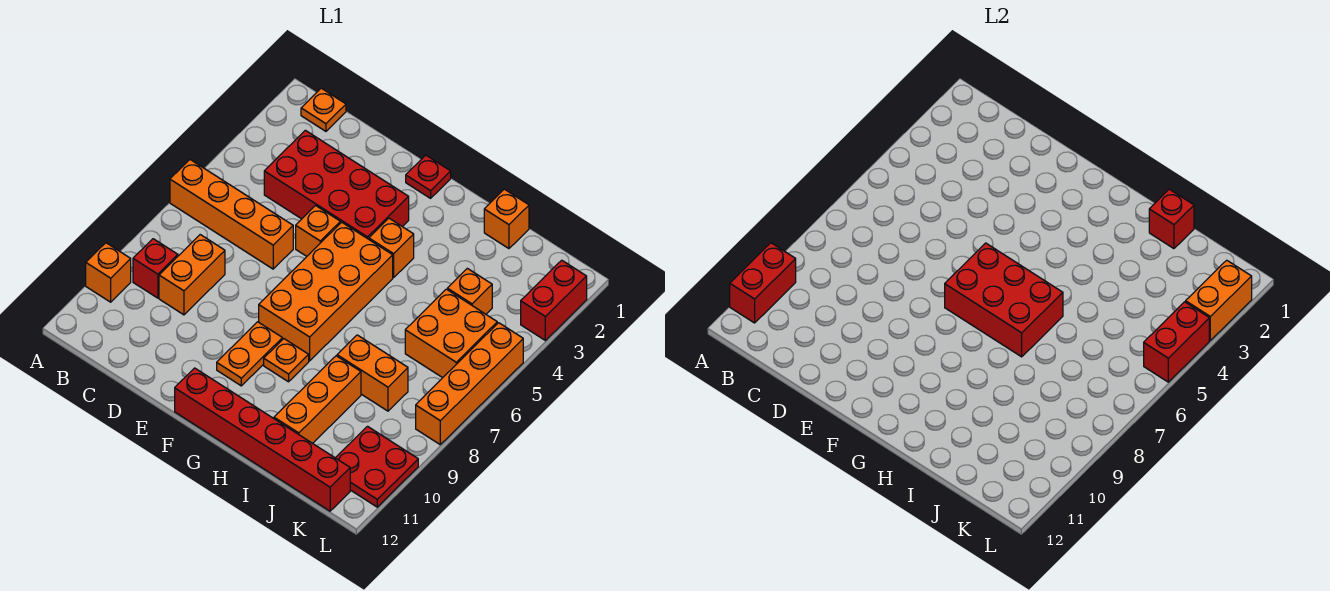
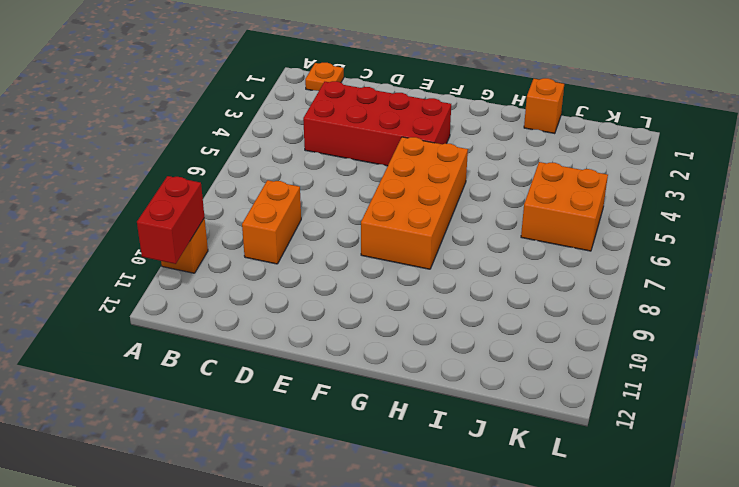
none -> orange brick A6:D6 level 1
none -> red brick B9 level 1
none -> orange brick E5 level 1

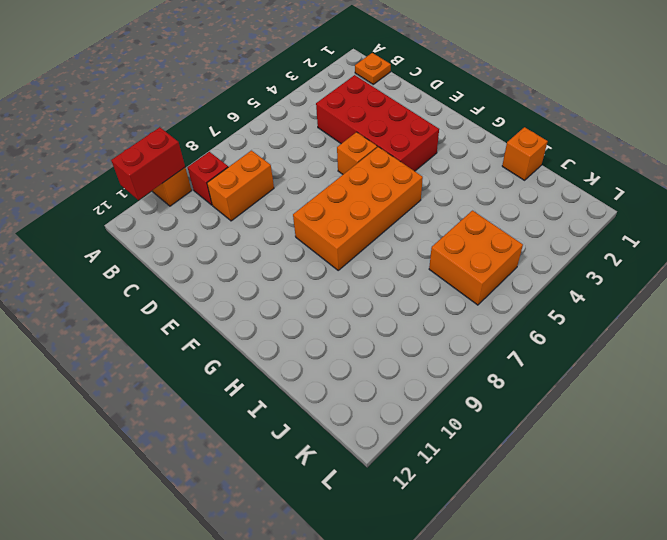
none -> orange brick A6:D6 level 1
none -> red plate F1 level 1
none -> orange plate F9:F10 level 1

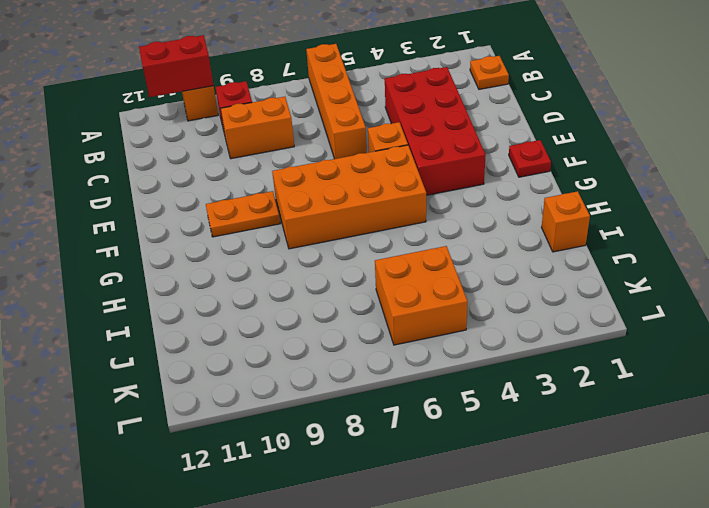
none -> red brick F12:K12 level 1
none -> orange brick G4 level 1
none -> orange plate G9 level 1

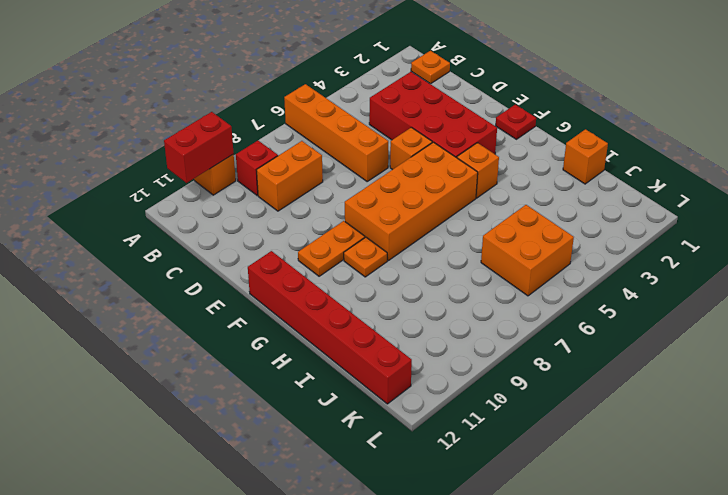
none -> orange brick I8:J8 level 1
none -> orange brick I9:I11 level 1
none -> orange brick J4 level 1

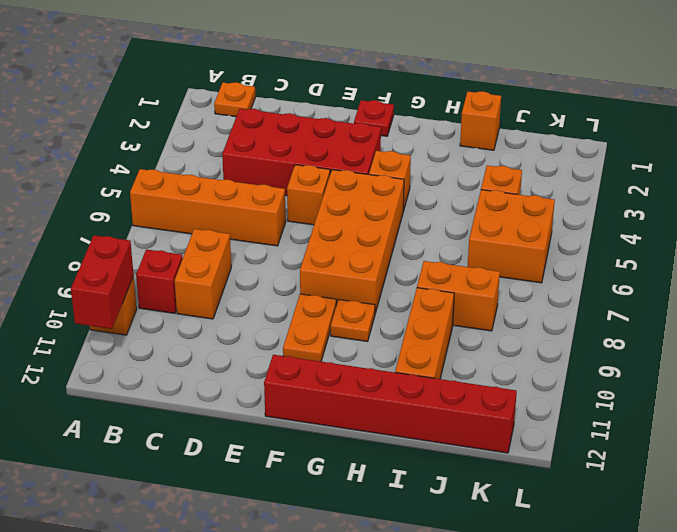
none -> red plate K10:L11 level 1
none -> red brick L2:L3 level 1
none -> orange brick L5:L8 level 1

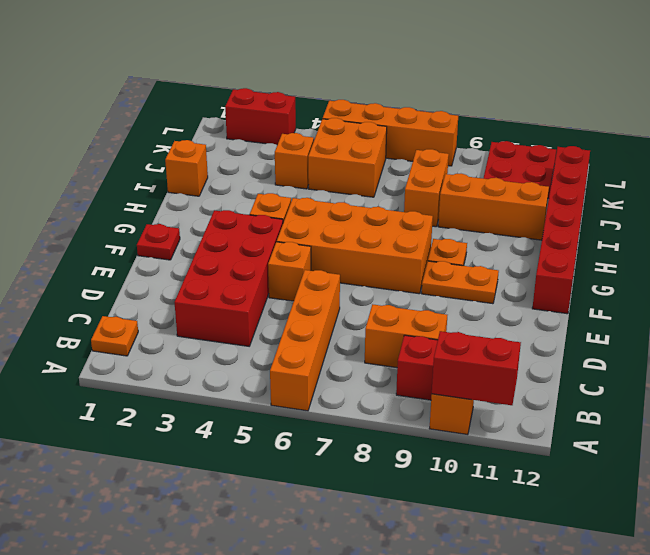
none -> red brick F6:H7 level 2
none -> red brick I1 level 2
none -> orange brick L2:L3 level 2

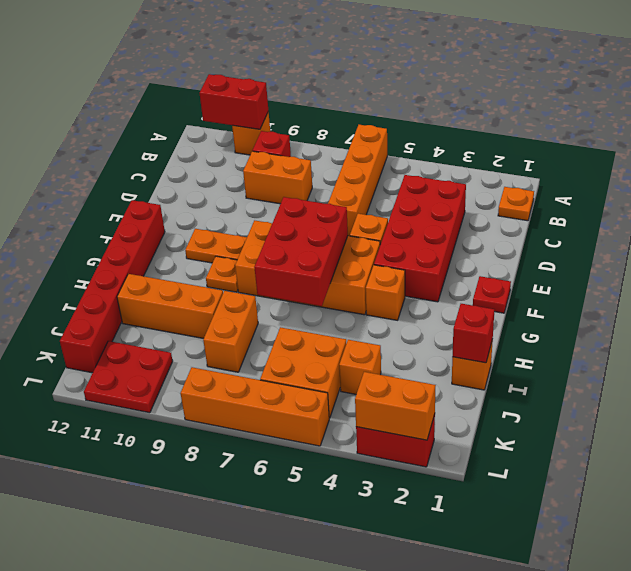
none -> red brick L4:L5 level 2

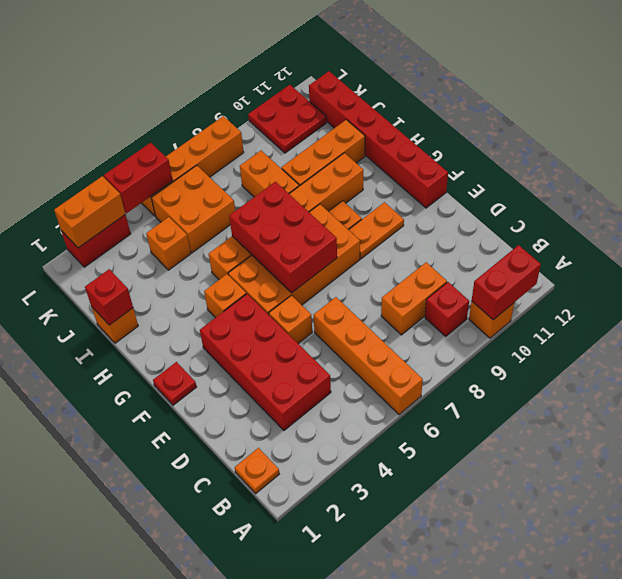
orange brick H5:H10 level 1 -> none

